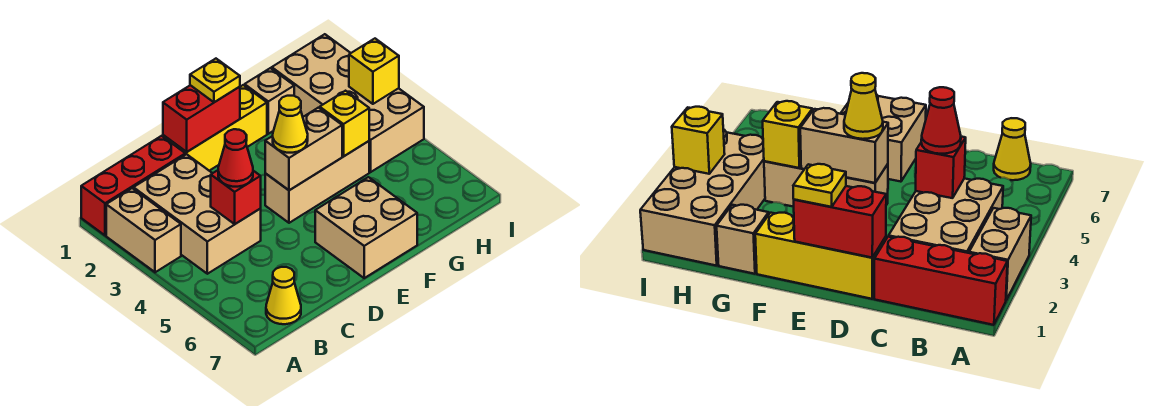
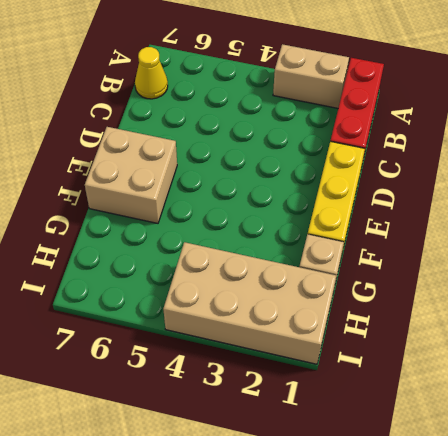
none -> tan brick B2:C4 level 1
none -> tan brick E4:G4 level 1
none -> red brick C4 level 2

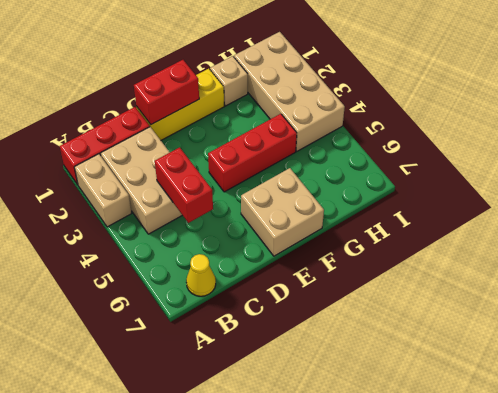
red brick C4:C5 level 2 -> red brick C4 level 2
red brick E4:G4 level 1 -> tan brick E4:G4 level 1
none -> tan brick E4:F4 level 2
none -> yellow brick G4 level 2
none -> yellow brick I3 level 2

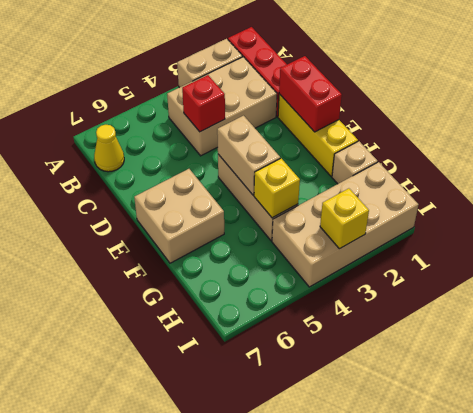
none -> red cone C4 level 3
none -> yellow plate E1 level 3
none -> yellow cone E4 level 3

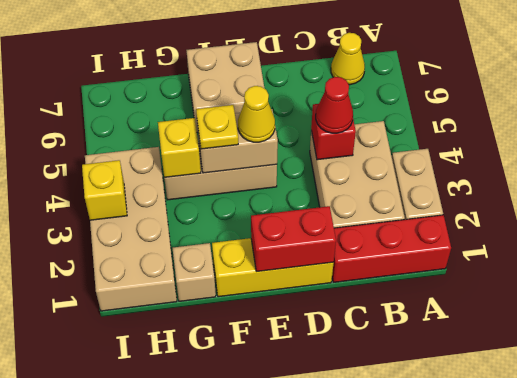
yellow plate F4 level 3 -> yellow plate E1 level 3

